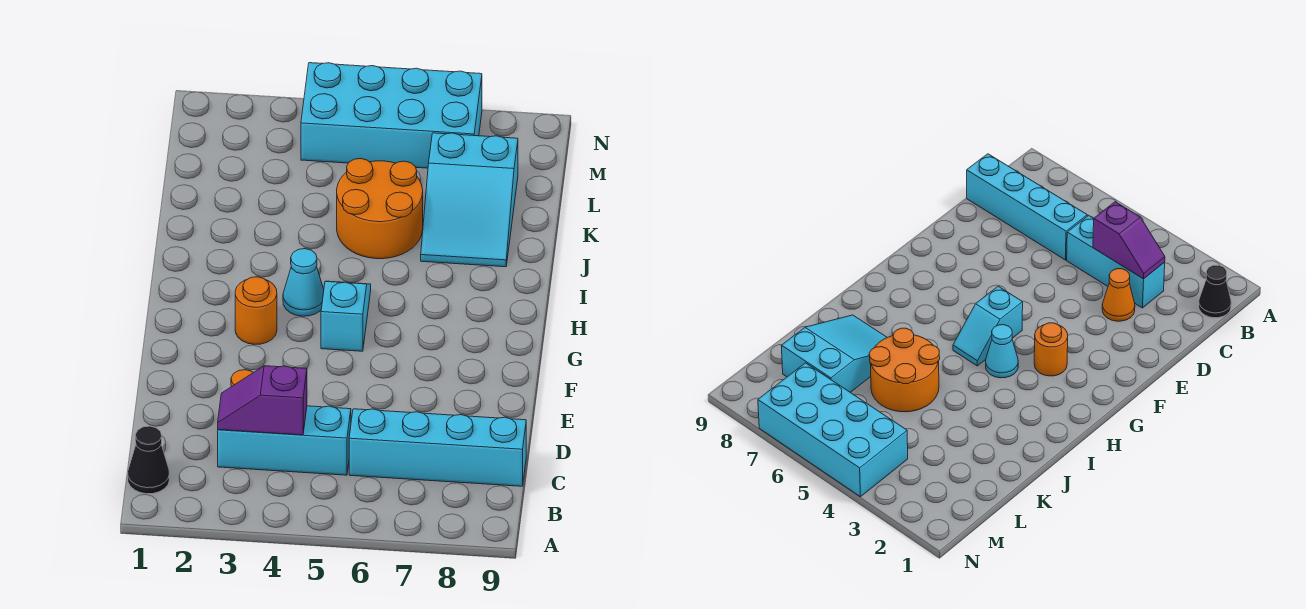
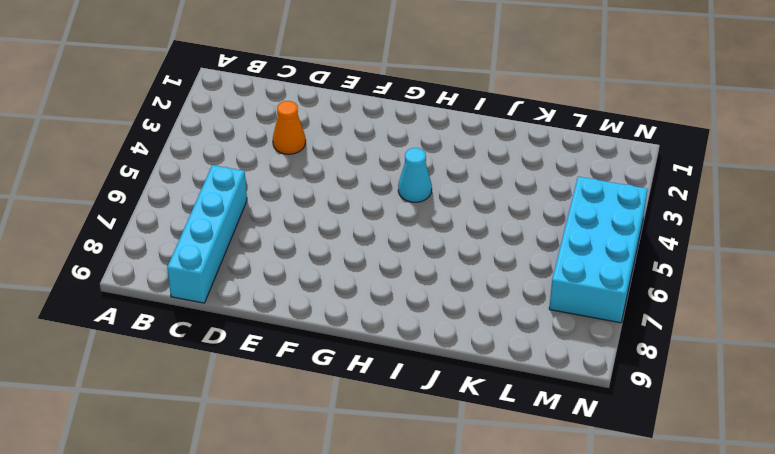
none -> black cone B1 level 1
none -> cyan brick C3:C5 level 1

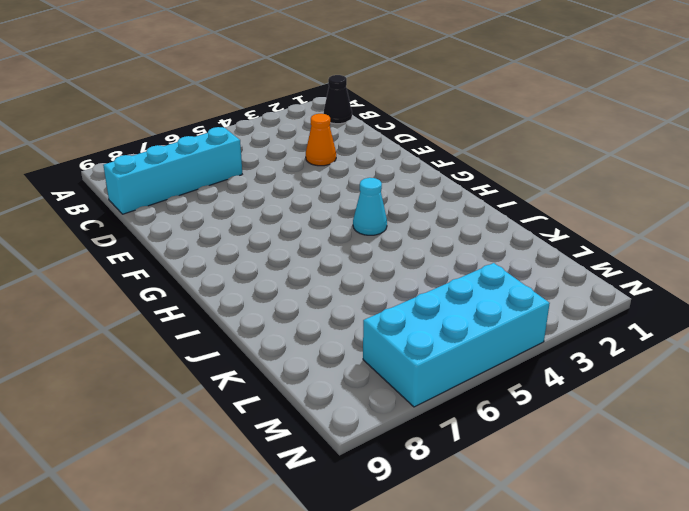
none -> cyan brick C3:C5 level 1
none -> orange round brick G3 level 1

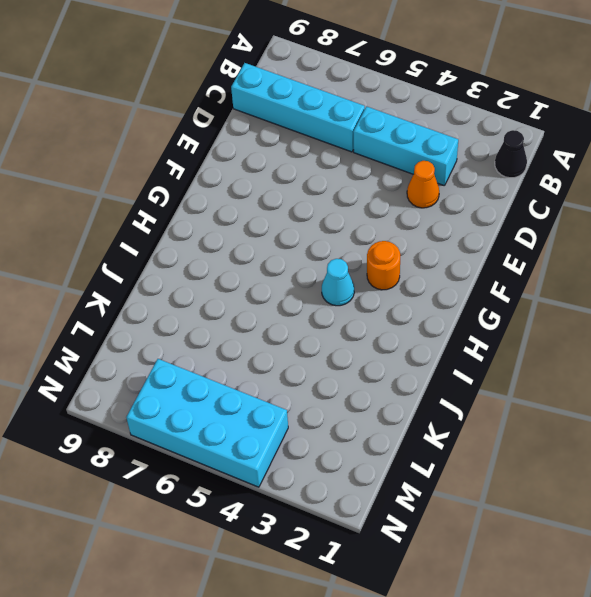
none -> cyan slope G5:H5 level 1 top G
none -> orange round brick J5:K6 level 1

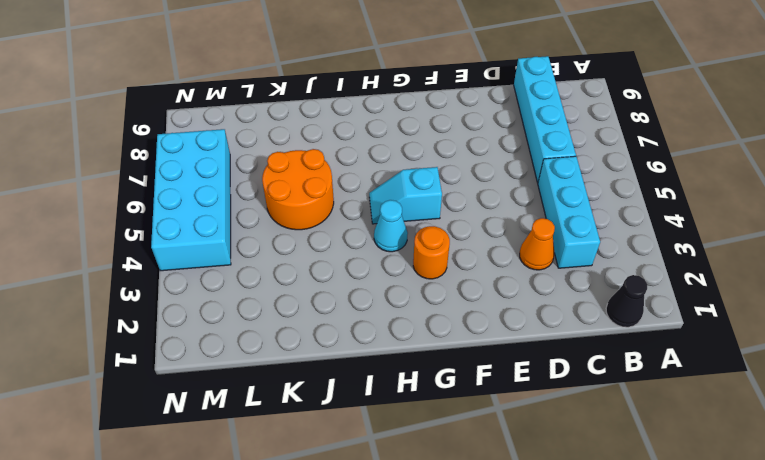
none -> cyan slope J7:L8 level 1 top L
none -> purple slope C3:C4 level 2 top 4

